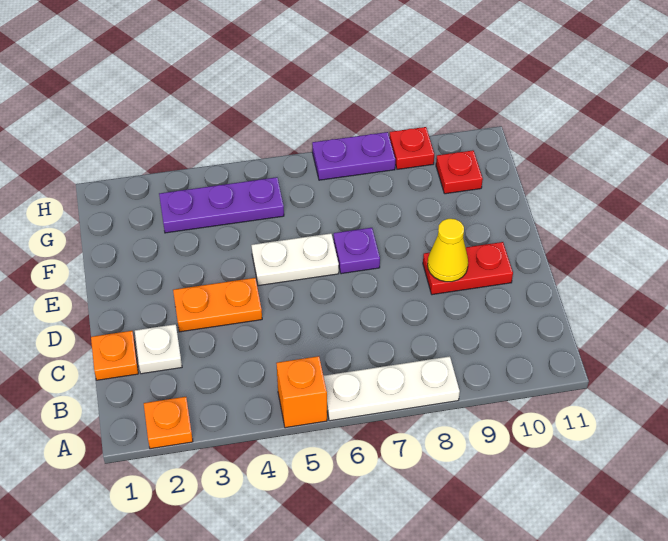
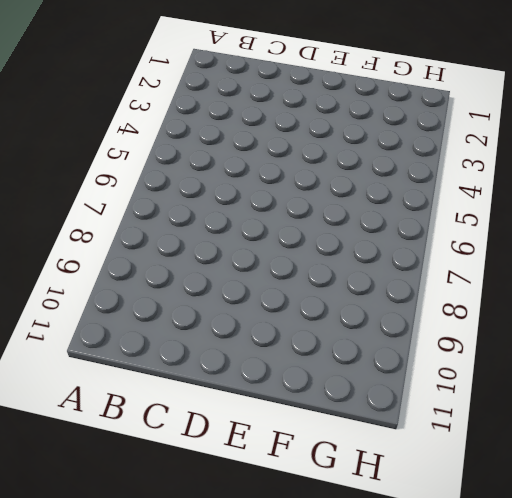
none -> orange plate A2 level 1
none -> orange brick A5 level 1
none -> white plate A6:A8 level 1

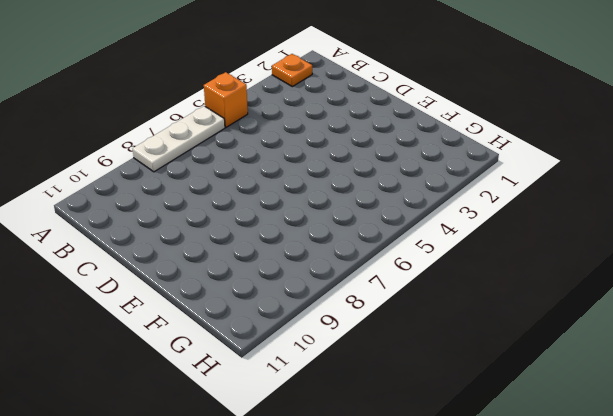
none -> orange plate C1 level 1
none -> white plate C2 level 1
none -> orange plate D3:D4 level 1

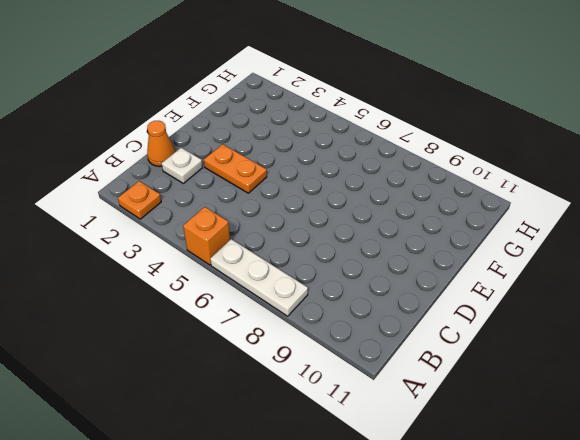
orange cone C1 level 1 -> orange plate C1 level 1
none -> red plate D9:D10 level 1
none -> white plate E5:E6 level 1
none -> purple plate E7 level 1

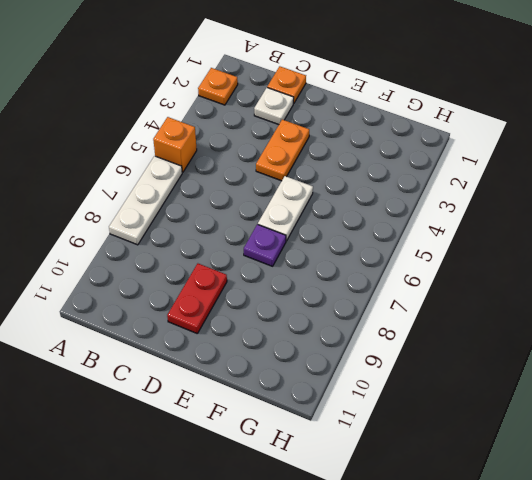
none -> purple plate G3:G5 level 1
none -> red plate G10 level 1
none -> purple plate H7:H8 level 1

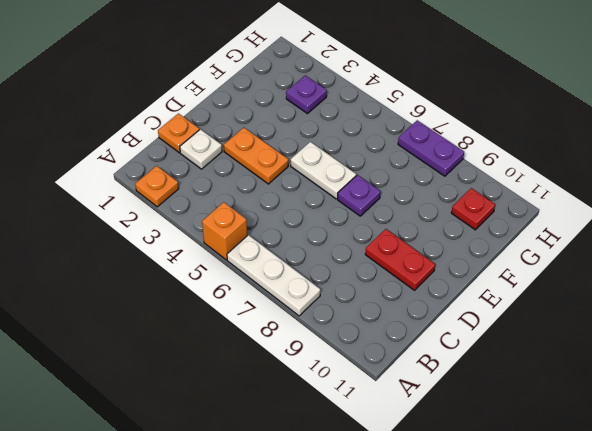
purple plate G3 level 1 -> purple plate G3:G5 level 1
none -> red plate H9 level 1
none -> yellow cone D9 level 2

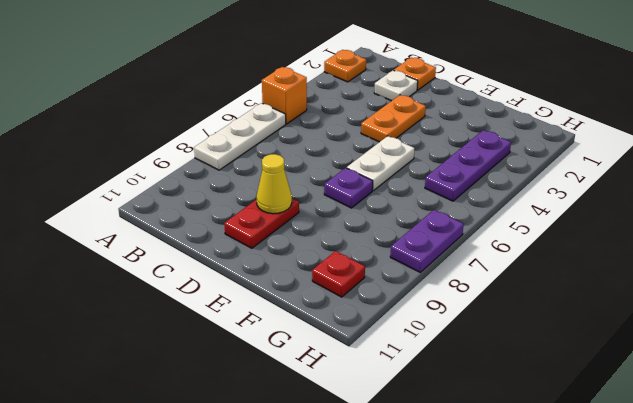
none -> red plate H9 level 1

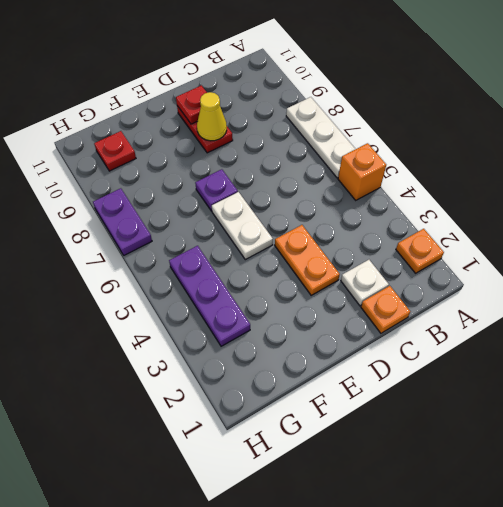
red plate D10 level 2 -> red plate H9 level 1

